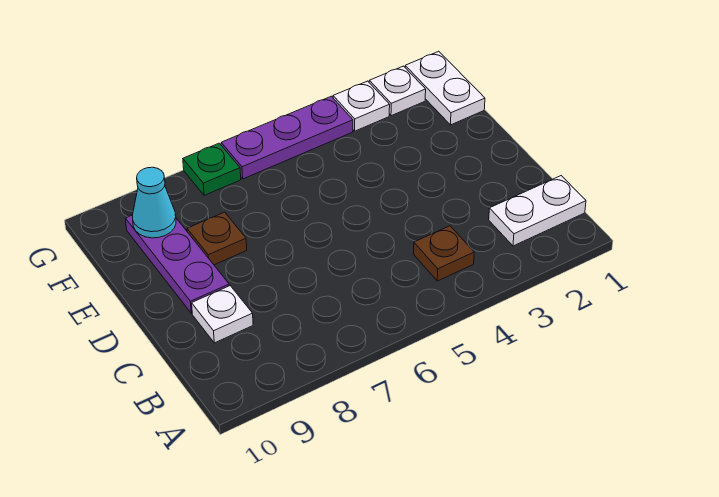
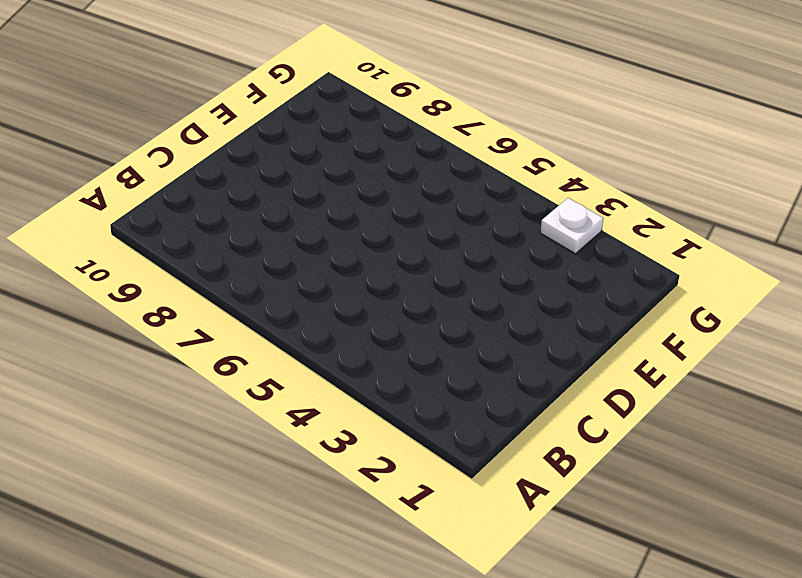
none -> white plate B1:B2 level 1
none -> brown plate B4 level 1

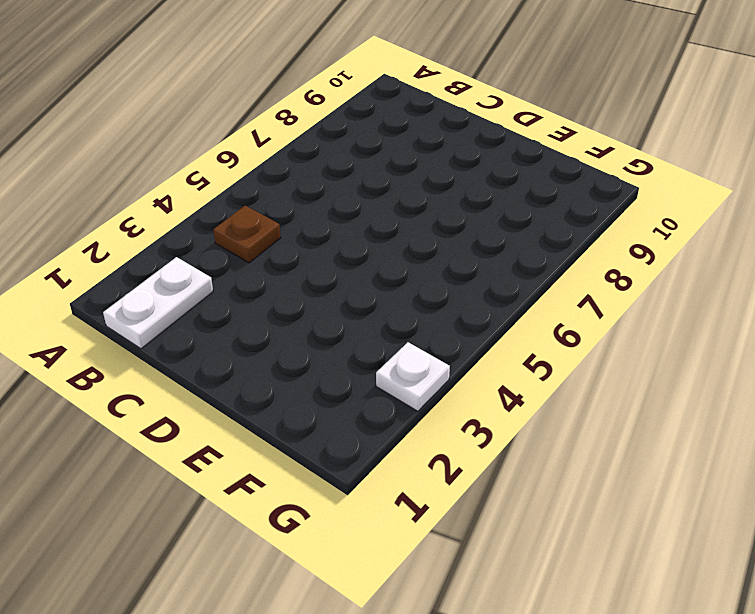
none -> white plate C9 level 1
none -> purple plate D9:F9 level 1

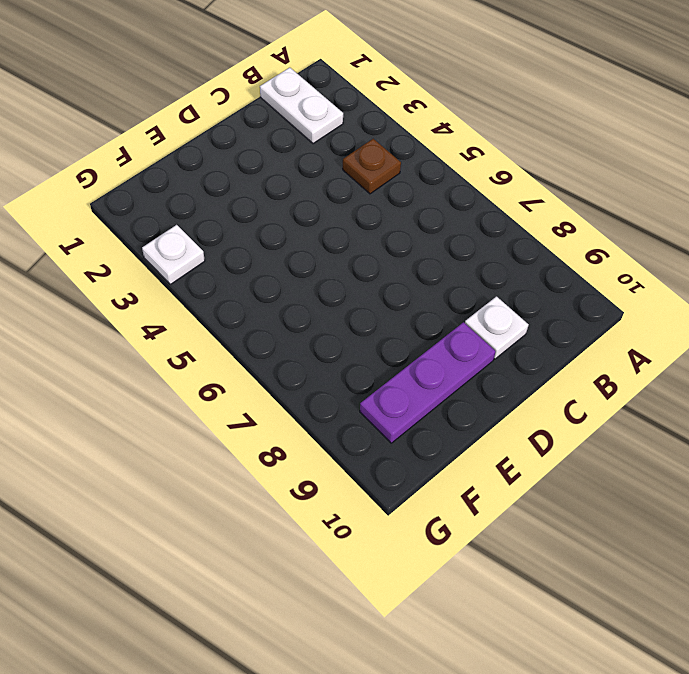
none -> brown plate E8 level 1
none -> white plate F1:G1 level 1

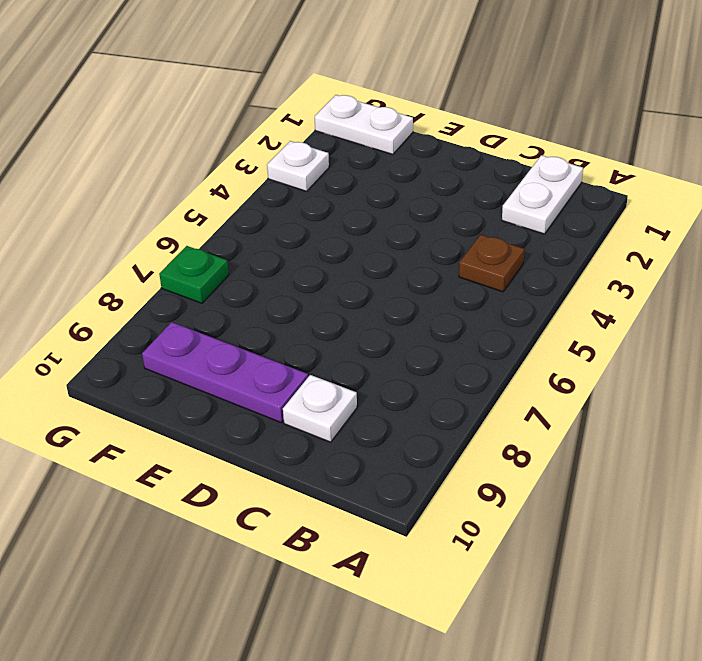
none -> brown plate E8 level 1
none -> white plate G2 level 1

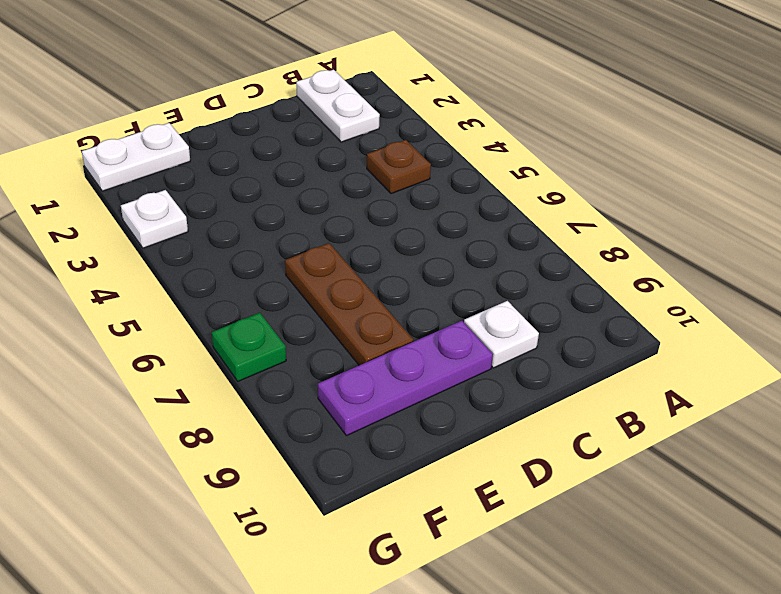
brown plate E6:E8 level 1 -> brown plate E8 level 1
none -> white plate G2 level 1
none -> purple plate G4:G6 level 1

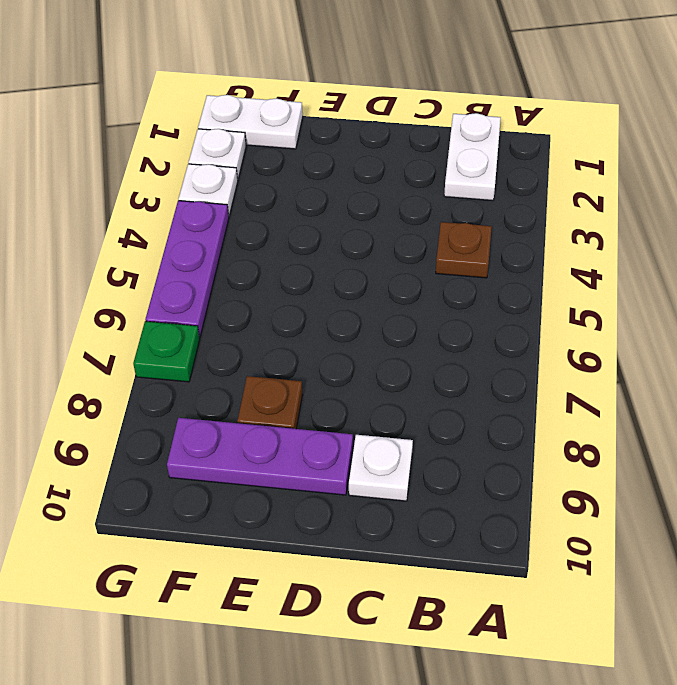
none -> cyan cone F9 level 2

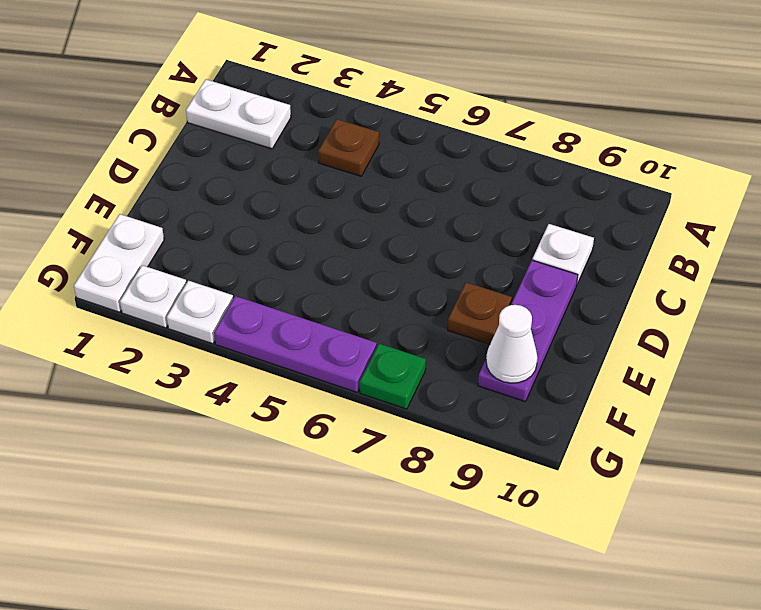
white cone F9 level 2 -> cyan cone F9 level 2

